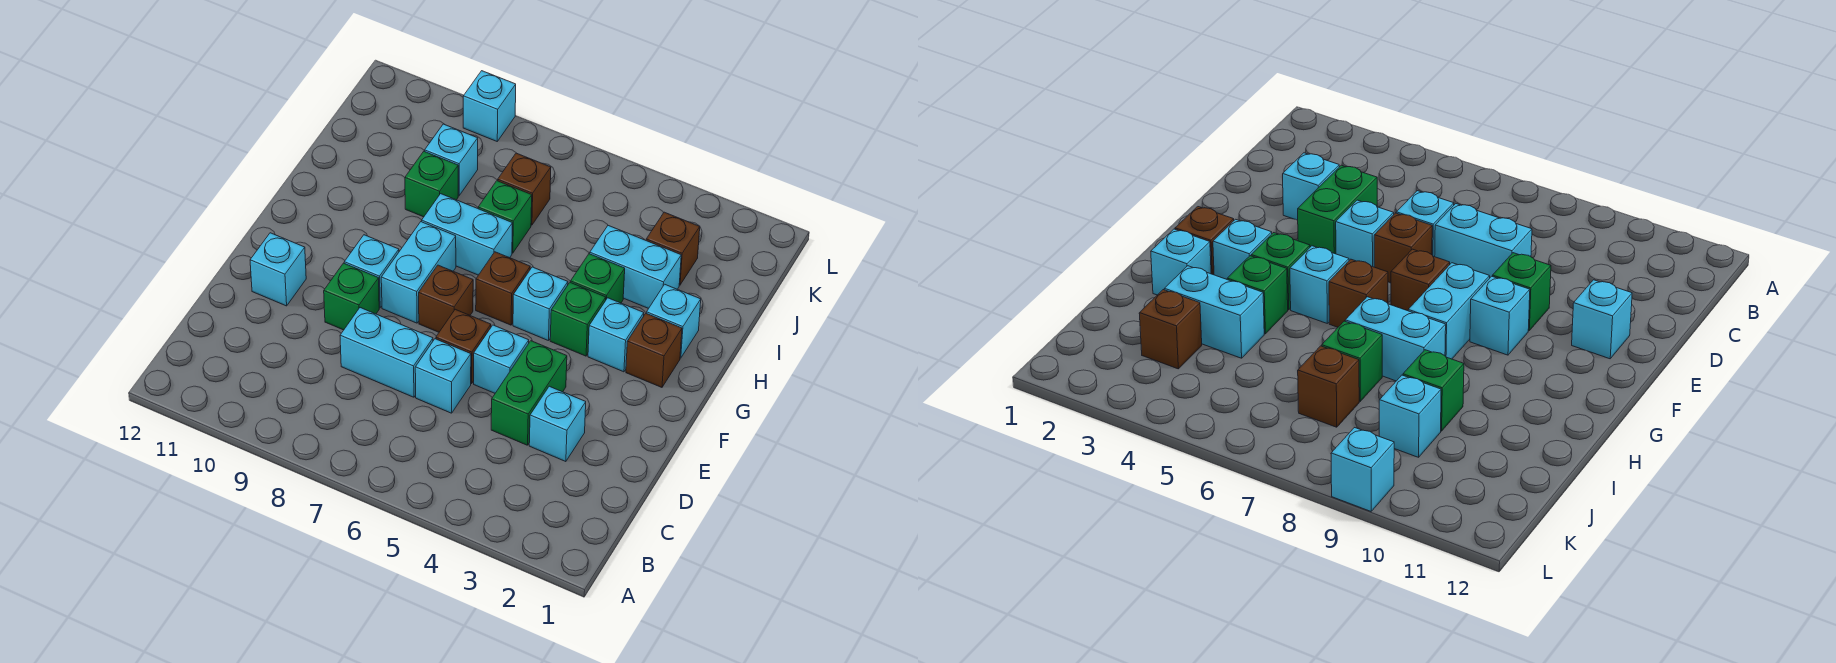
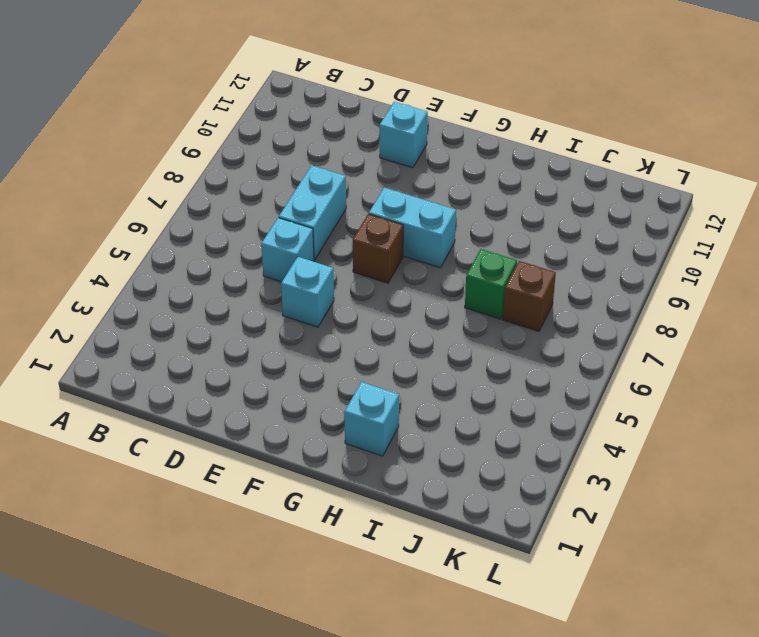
none -> cyan brick D3 level 1
none -> green brick D4:E4 level 1
none -> brown brick E6 level 1

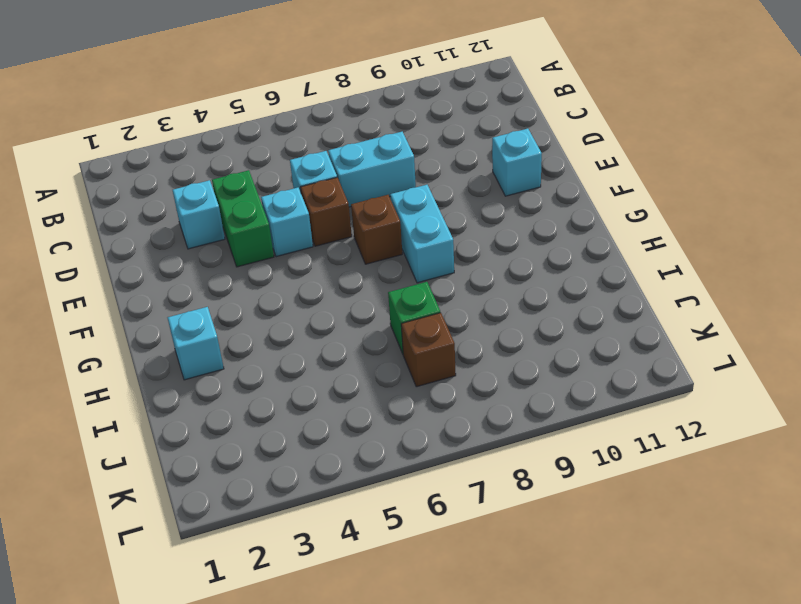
none -> green brick E9 level 1
none -> cyan brick F9 level 1
none -> brown brick G2 level 1

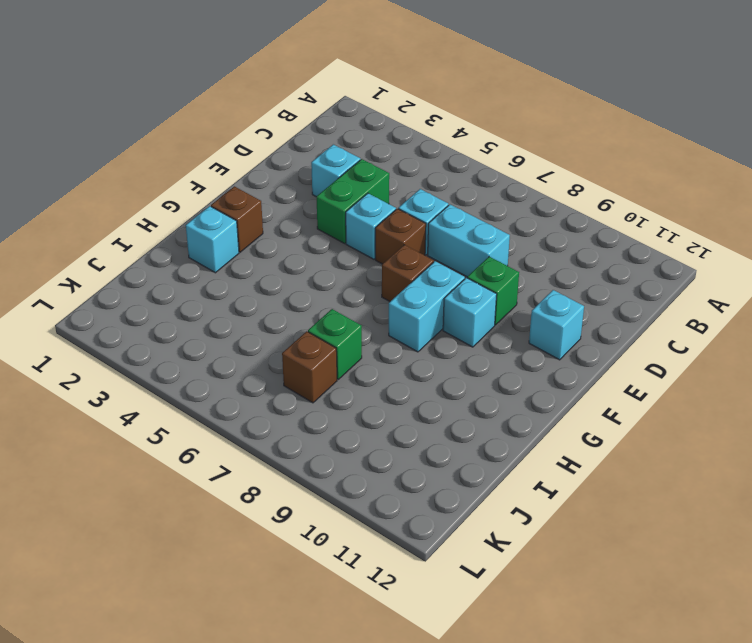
none -> cyan brick G3 level 1
none -> green brick G4 level 1
none -> cyan brick G5 level 1

